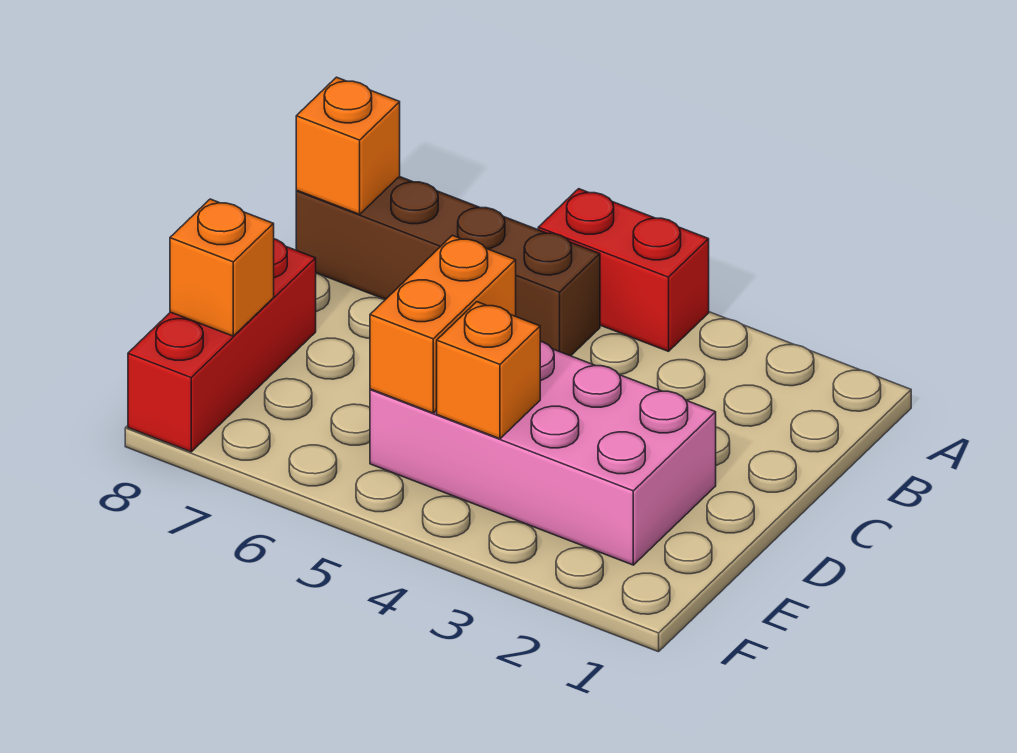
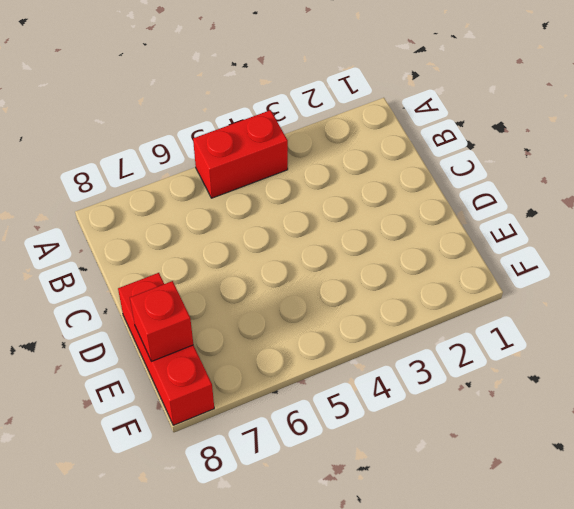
red brick E8 level 2 -> orange brick E8 level 2
none -> brown brick B5:B8 level 1
none -> pink brick D2:E5 level 1

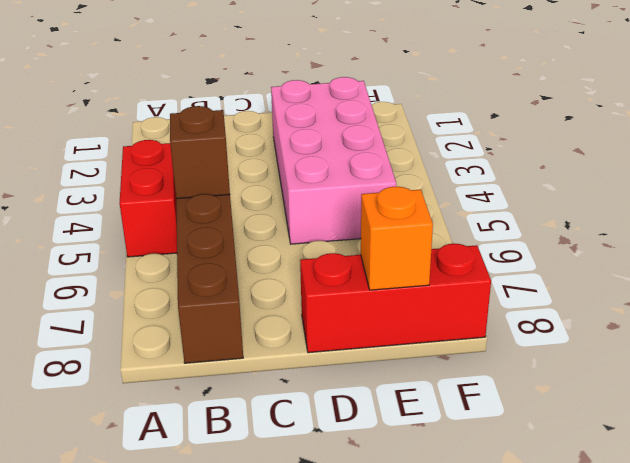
brown brick B5 level 2 -> none
none -> orange brick B8 level 2
none -> orange brick D5:E5 level 2

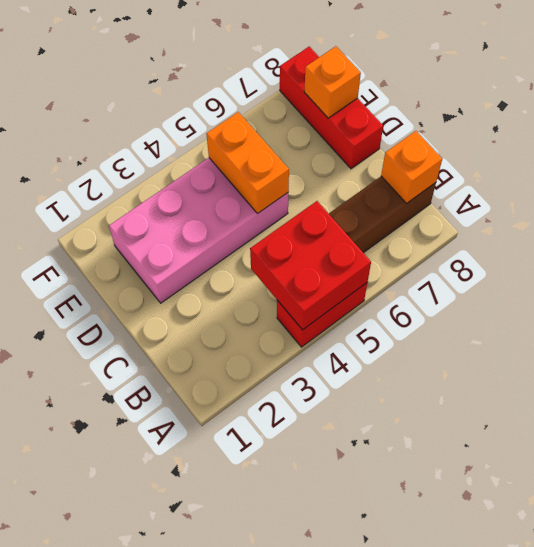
red brick A4:B5 level 2 -> none
none -> orange brick E4 level 2

